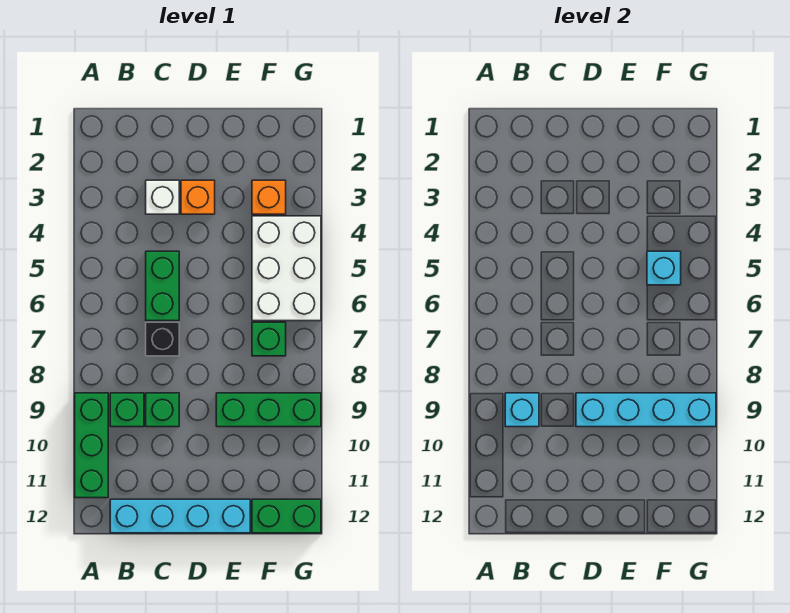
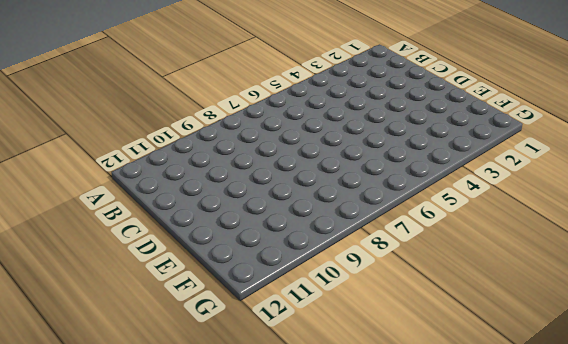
none -> green brick A9:A11 level 1
none -> green brick B9 level 1
none -> cyan brick B12:E12 level 1

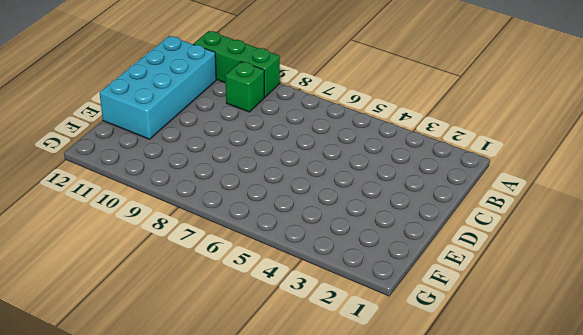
cyan brick B11:E12 level 1 -> cyan brick B12:E12 level 1
none -> white brick C3 level 1
none -> green brick C5:C6 level 1
none -> black brick C7 level 1

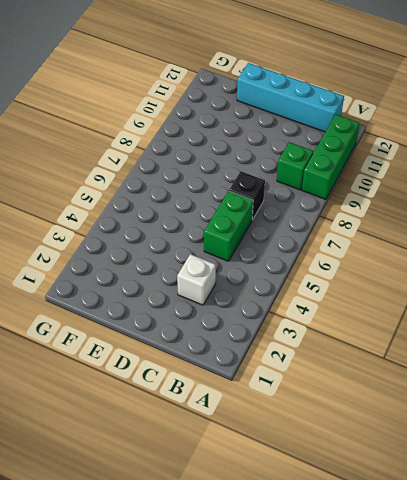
none -> green brick C9 level 1
none -> orange brick D3 level 1
none -> green brick E9:G9 level 1

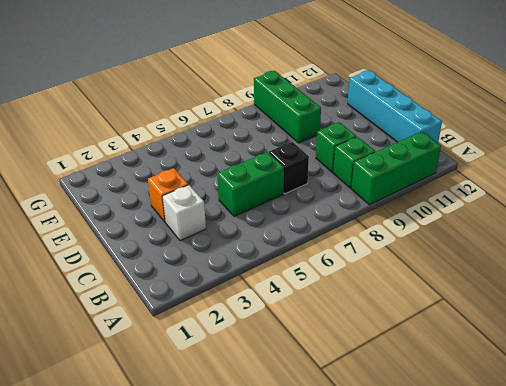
none -> orange brick F3 level 1
none -> white brick F4:G6 level 1
none -> green brick F7 level 1

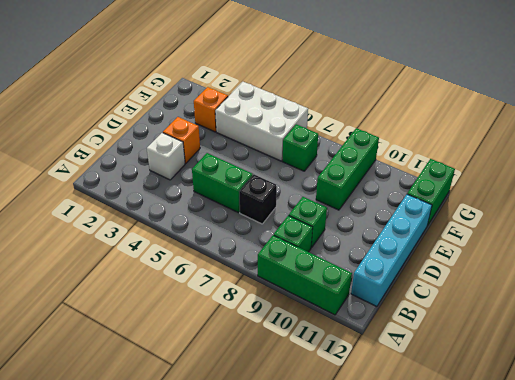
none -> cyan brick B9 level 2
none -> cyan brick D9:G9 level 2
none -> cyan brick F5 level 2

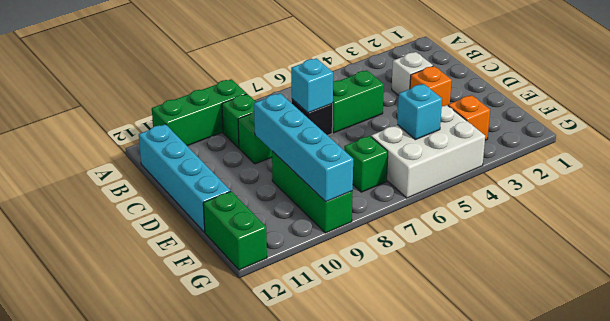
cyan brick C7 level 2 -> cyan brick B9 level 2

